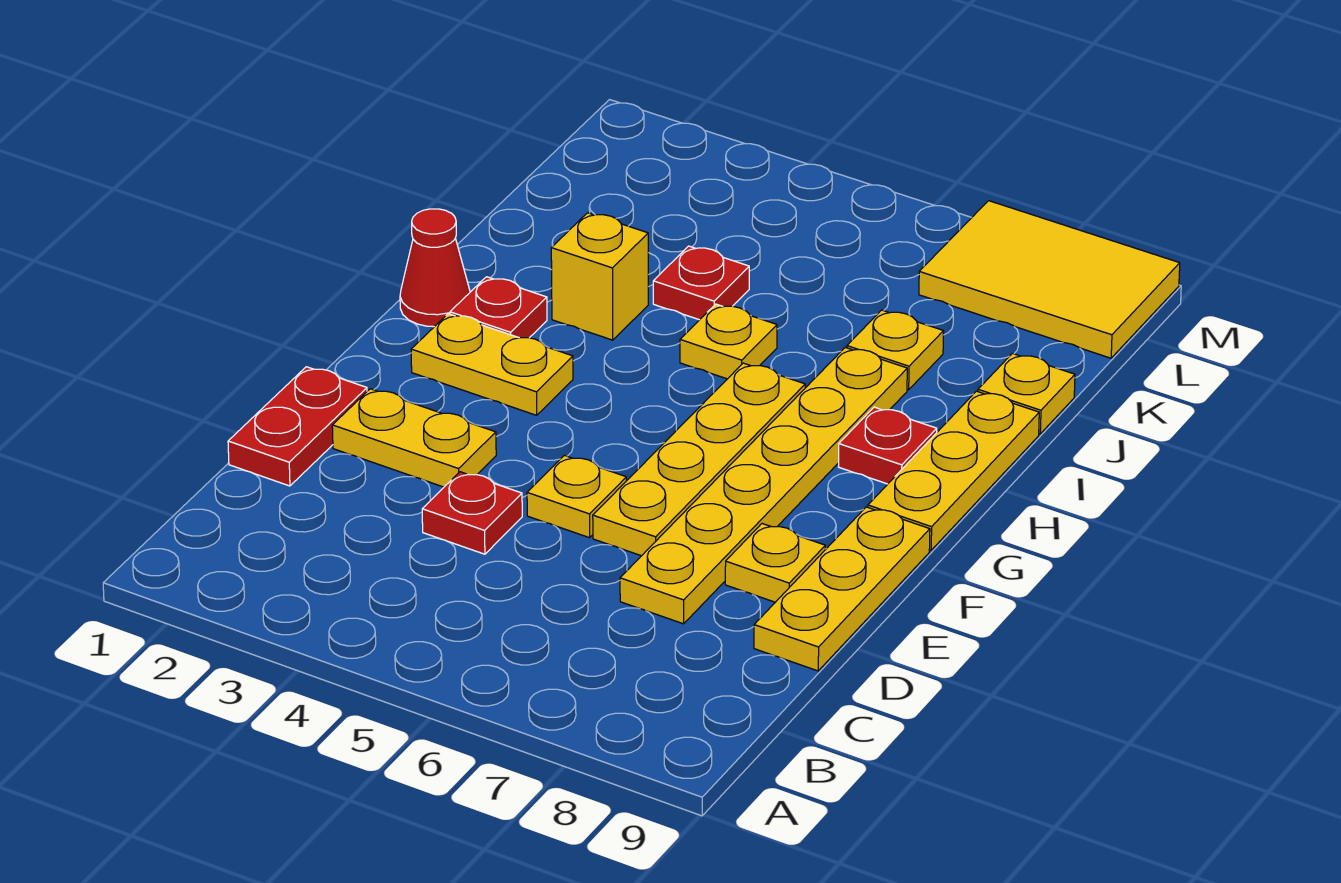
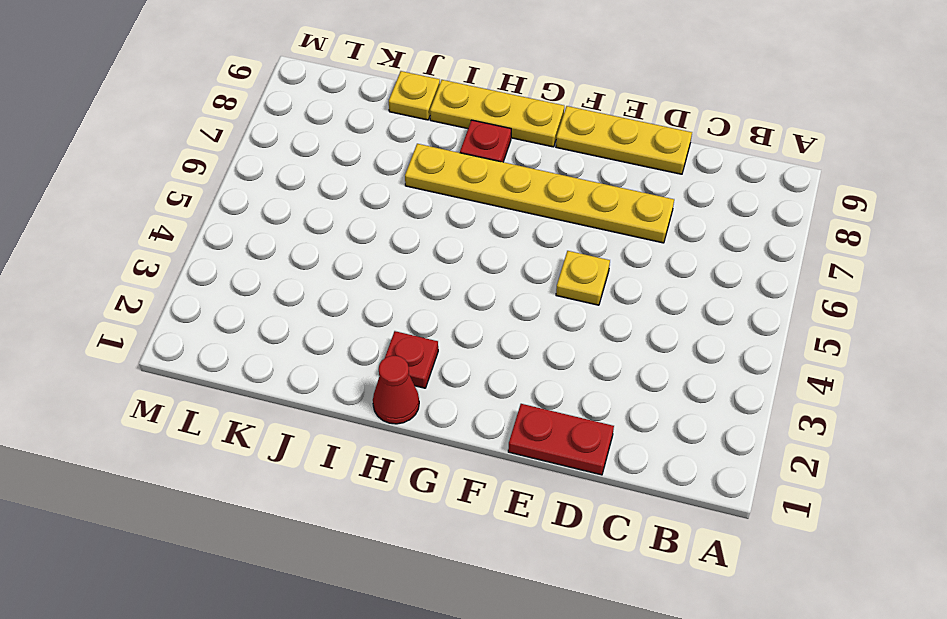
none -> red plate D4 level 1
none -> yellow plate E2:E3 level 1
none -> yellow plate E6:H6 level 1

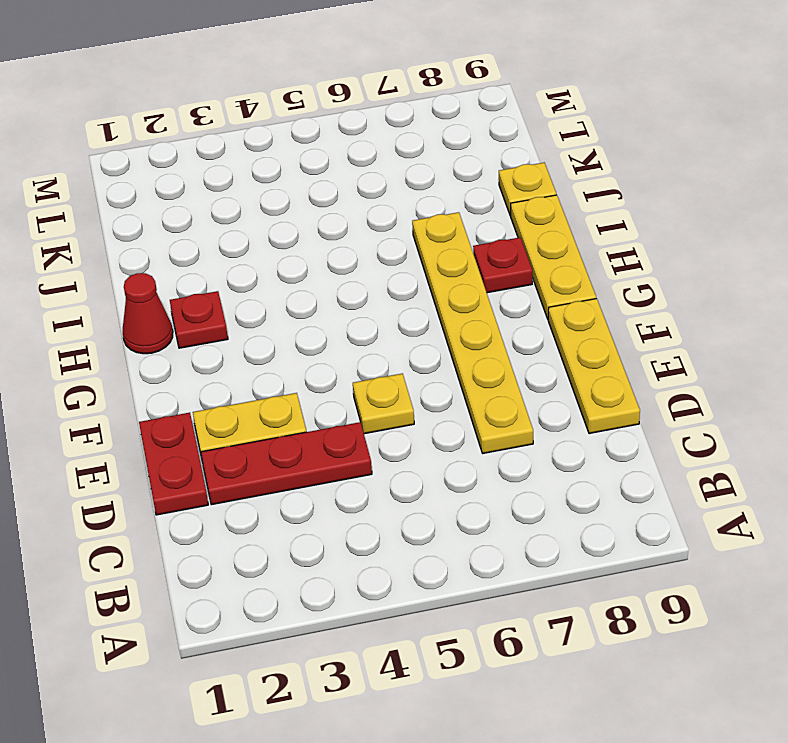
red plate D2:D4 level 1 -> red plate D4 level 1
none -> yellow plate E6:H6 level 1
none -> yellow plate E8 level 1
none -> yellow plate G2:G3 level 1

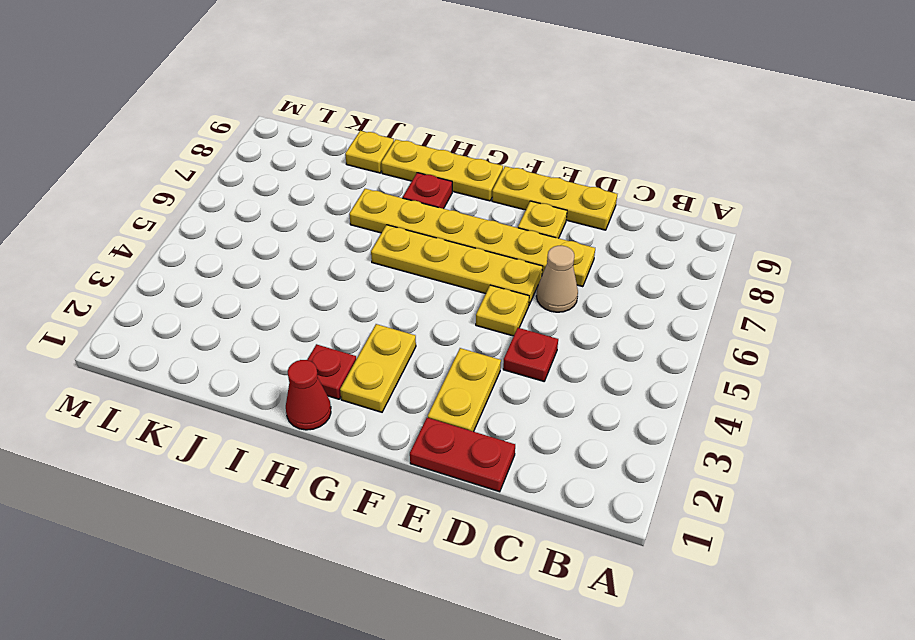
tan cone D6 level 1 -> none
none -> yellow brick I3 level 1
none -> yellow plate I5 level 1
none -> red plate J4 level 1

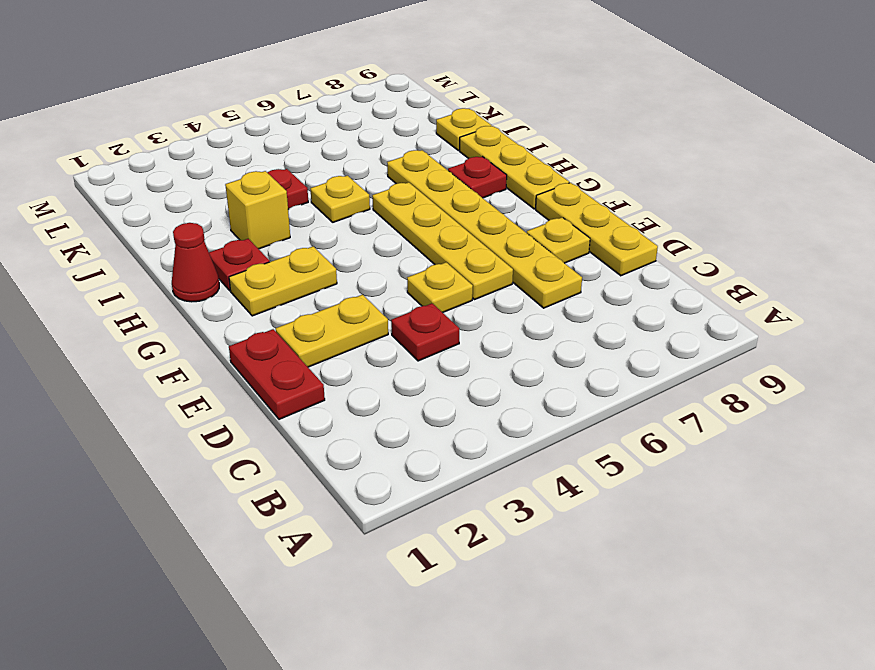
none -> yellow plate J7 level 1
none -> yellow tile L7:M9 level 1

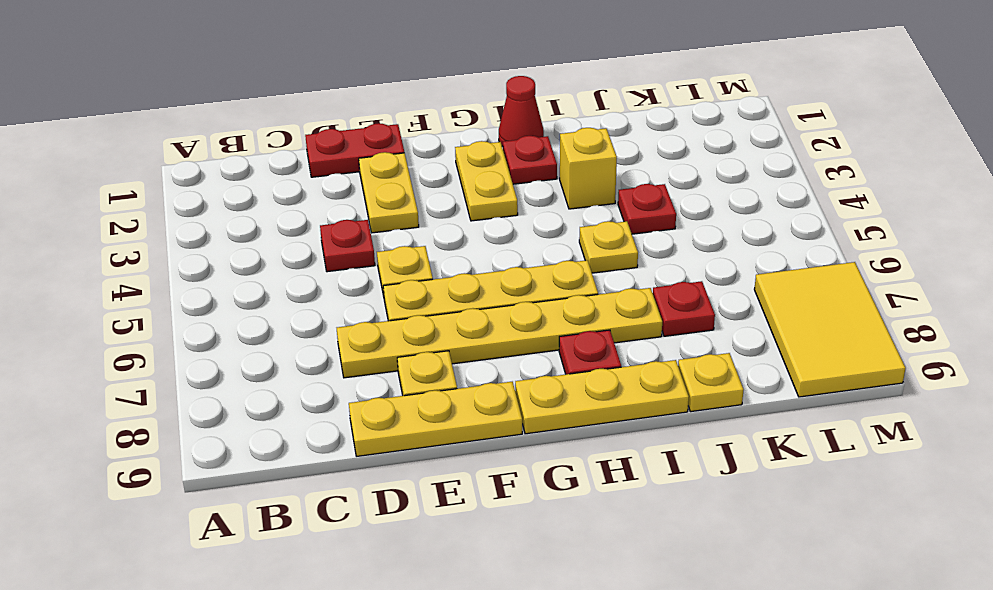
red plate J7 level 1 -> yellow plate J7 level 1

